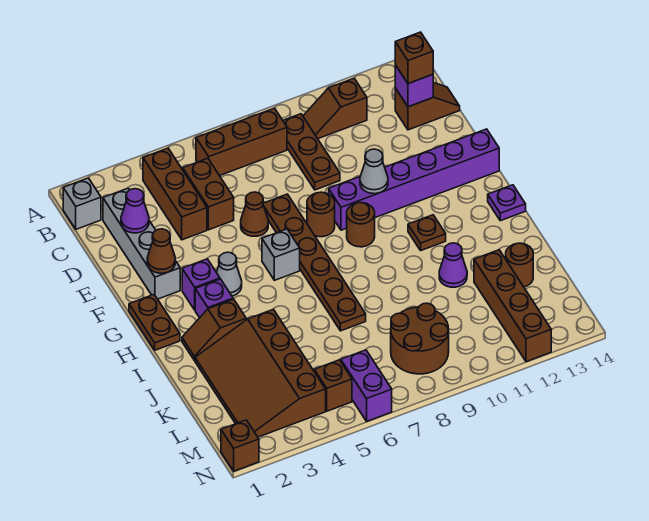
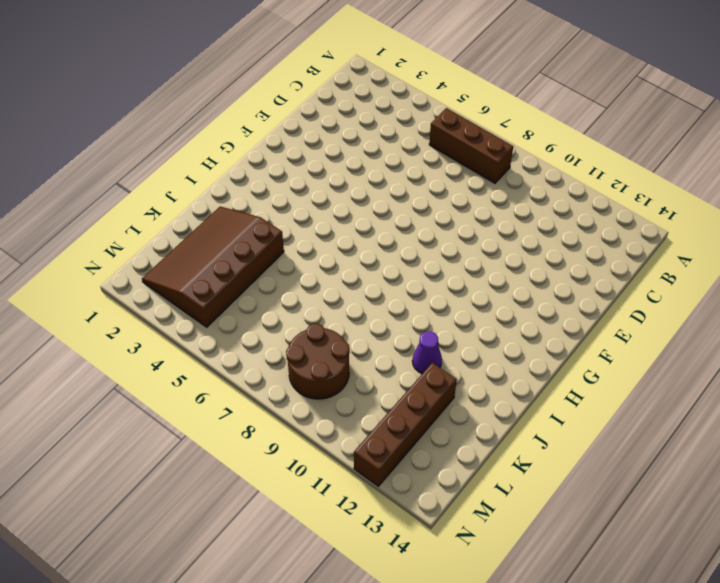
none -> grey brick B1 level 1
none -> brown brick B4:D4 level 1
none -> brown plate B9:D9 level 1
none -> brown slope B10:B11 level 1 top 11

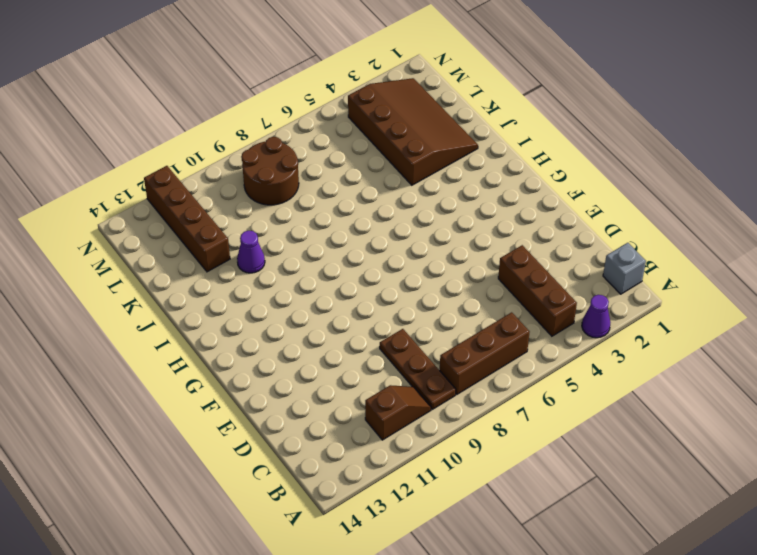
purple cone A3 level 1 -> purple cone D2 level 2
none -> grey brick C2:F2 level 1
none -> brown brick C5:D5 level 1
none -> brown slope C13:C14 level 1 top 13
none -> brown cone E6 level 1

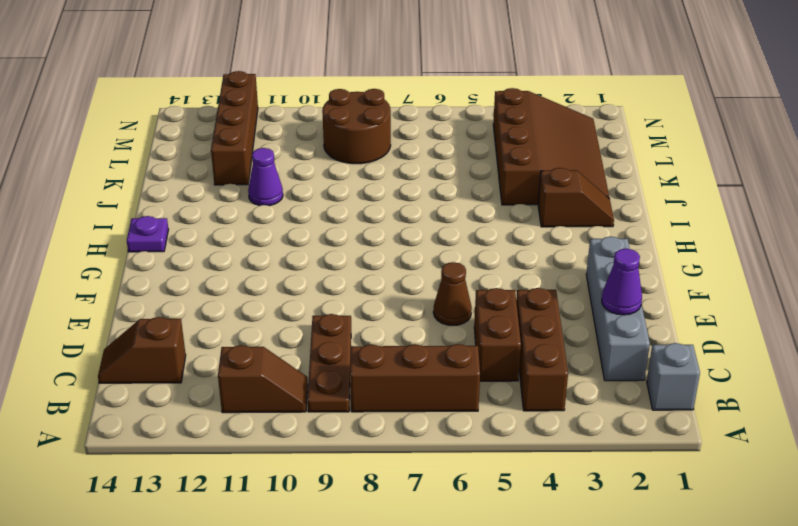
none -> brown plate E7:J7 level 1
none -> brown round brick F8 level 1
none -> purple brick F9:F14 level 1
none -> brown plate G1:H1 level 1

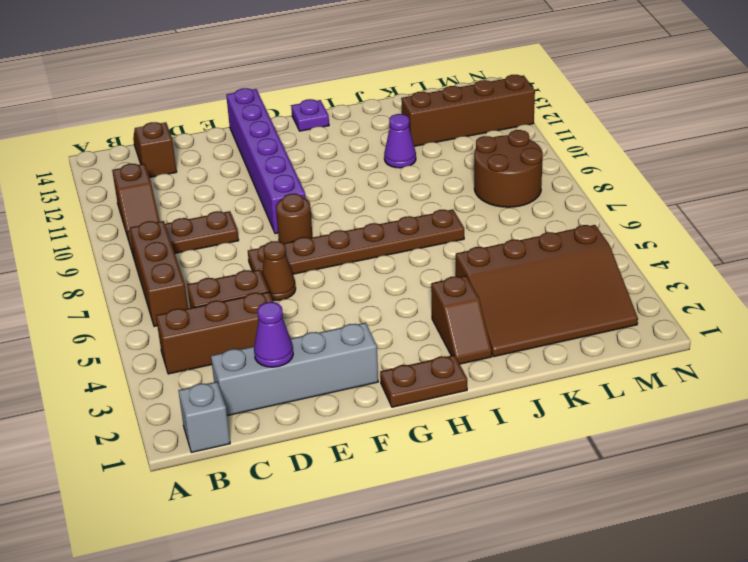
none -> purple brick G3 level 1
none -> grey cone G4 level 1
none -> grey brick G6 level 1
none -> brown round brick G9 level 1

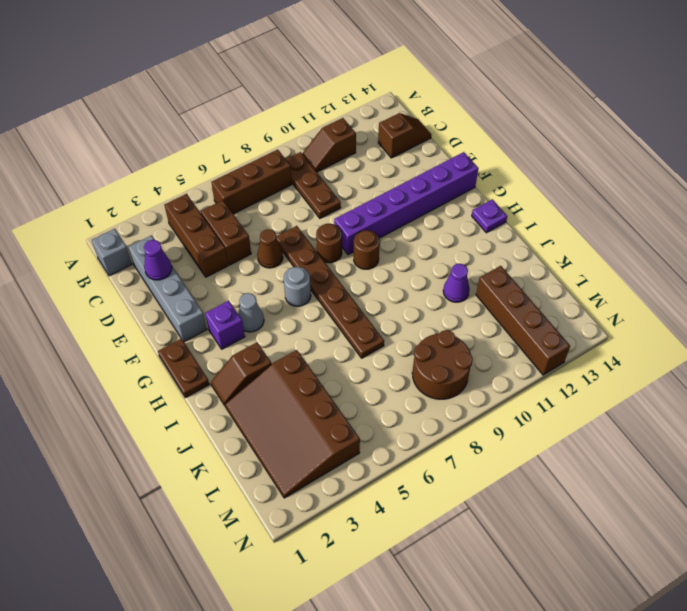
grey round brick G6 level 1 -> grey brick G6 level 1
none -> purple brick H3 level 1
none -> brown plate H11 level 1
none -> brown round brick K13 level 1
none -> brown brick M5 level 1

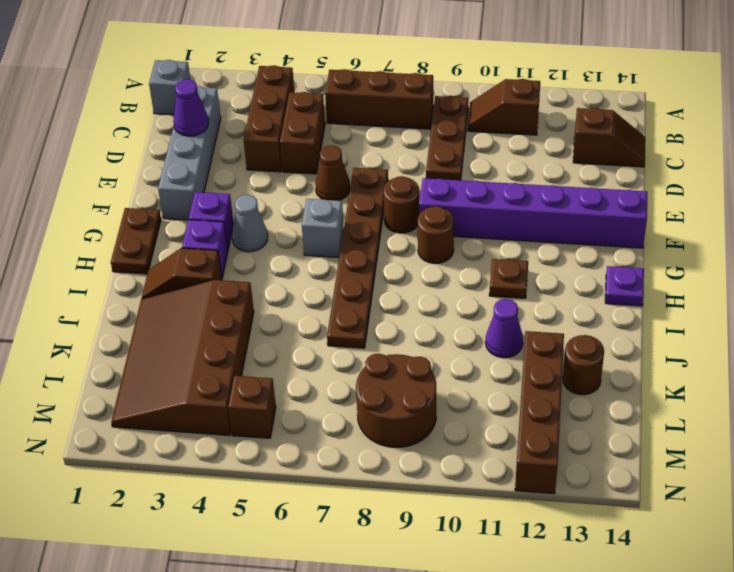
none -> purple brick M6:N6 level 1
none -> brown brick N1 level 1
none -> purple brick C13 level 2
none -> brown cone F2 level 2

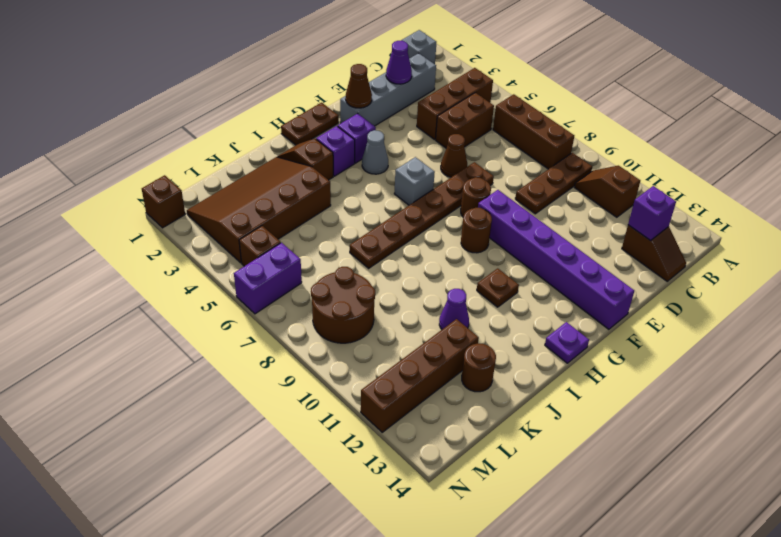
none -> grey cone F10 level 2
none -> brown brick C13 level 3

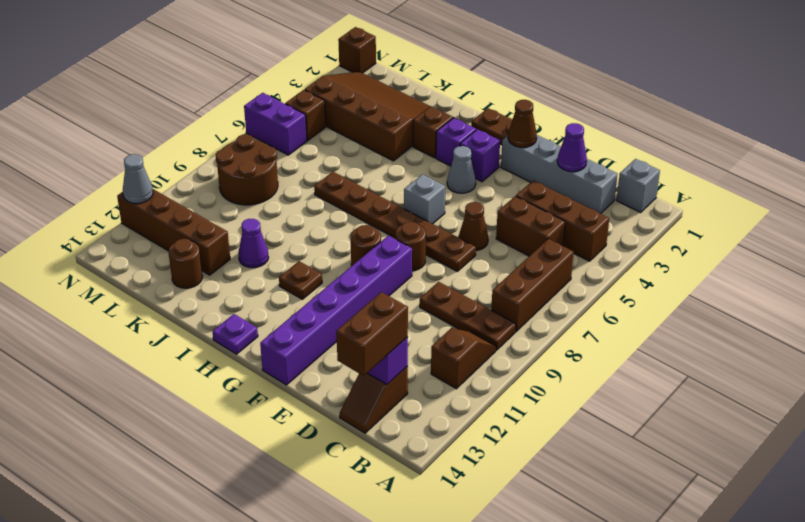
brown brick C13:C14 level 3 -> brown brick C13 level 3
grey cone N12 level 2 -> grey cone F10 level 2

